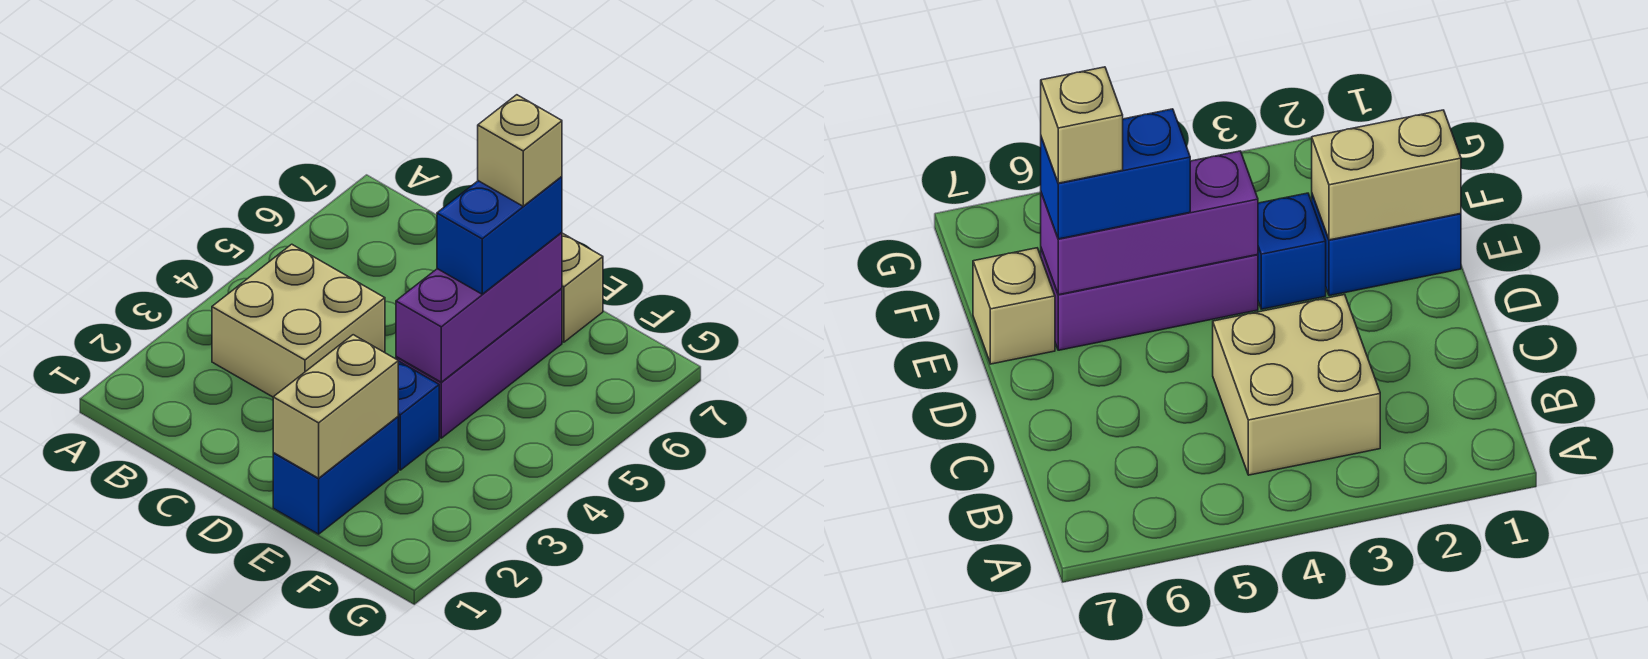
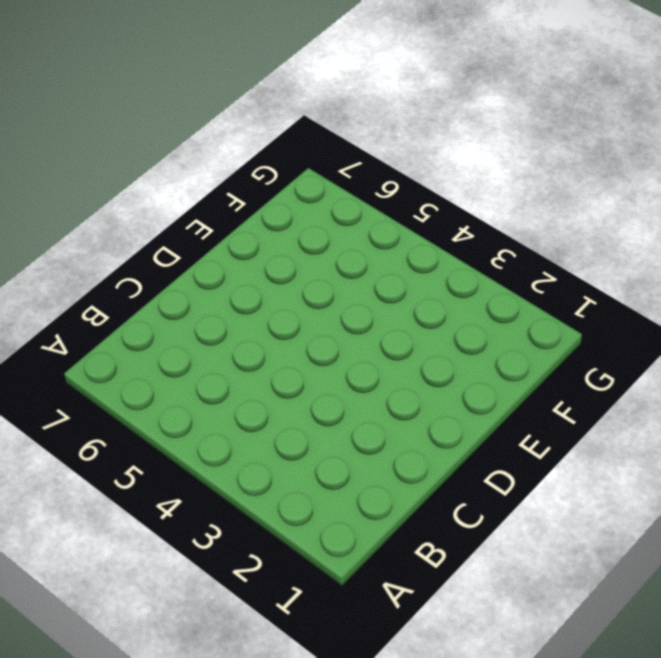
none -> tan brick B3:C4 level 1
none -> blue brick E1:E2 level 1

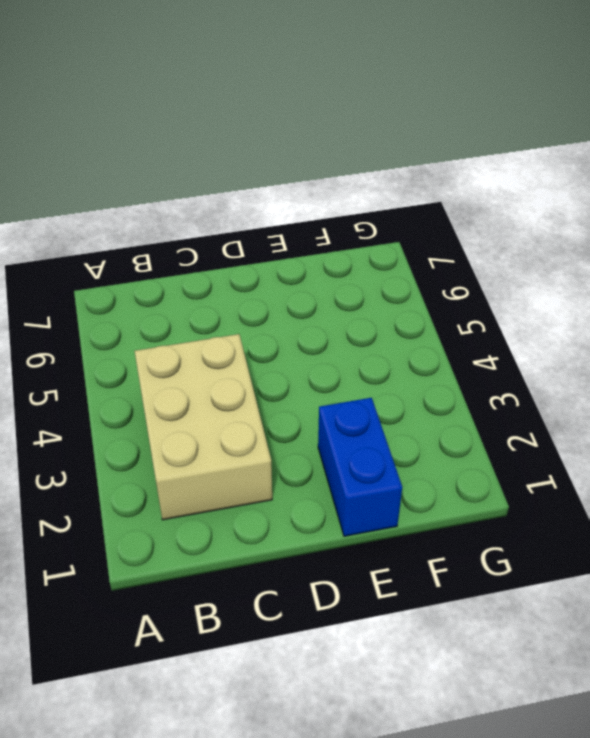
tan brick B2:C4 level 1 -> tan brick B3:C4 level 1
none -> blue brick E3 level 1
none -> purple brick E4:E6 level 1

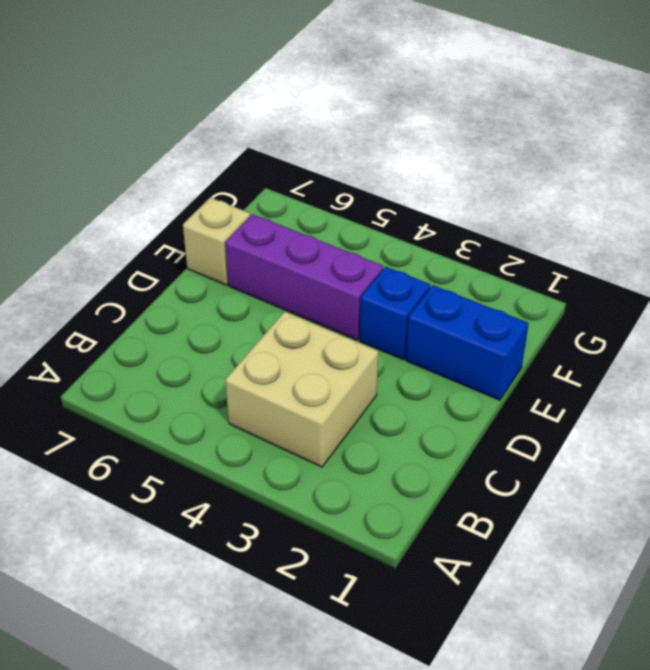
none -> tan brick E1:E2 level 2
none -> purple brick E4:E6 level 2

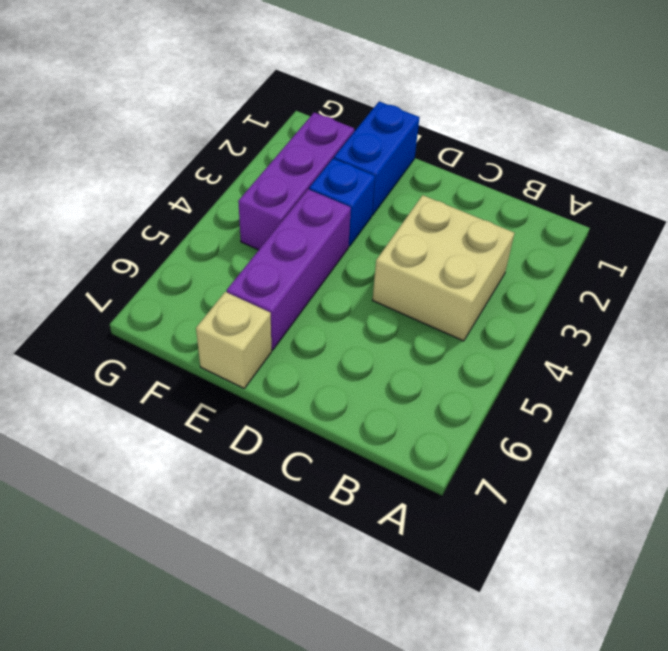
purple brick F2:F4 level 1 -> purple brick E4:E6 level 2
none -> tan brick E1:E2 level 2
none -> blue brick E5:E6 level 3

